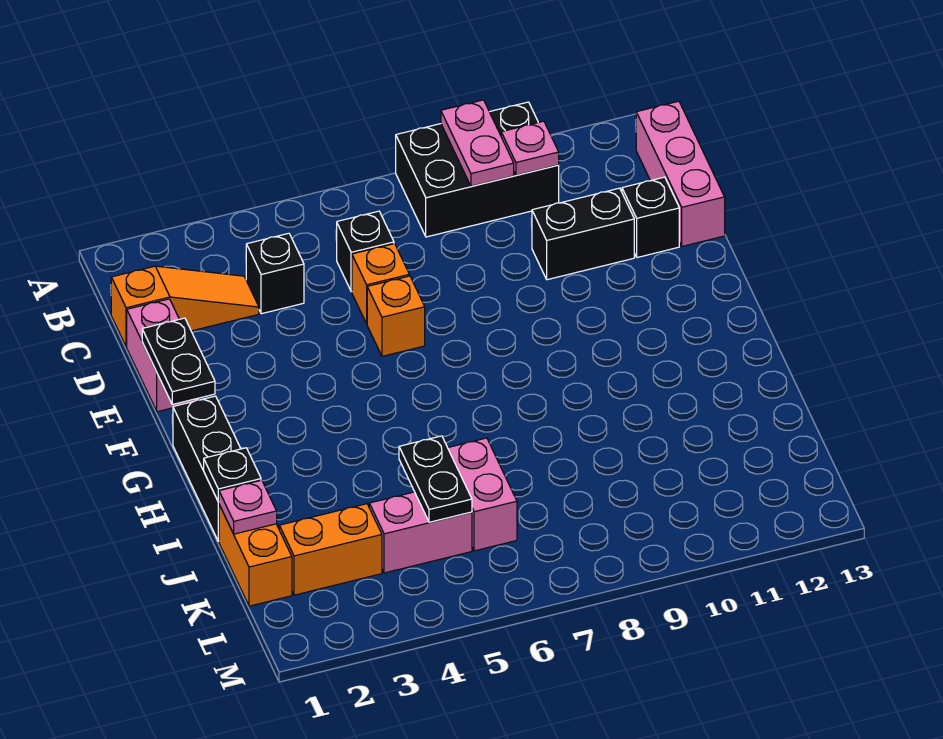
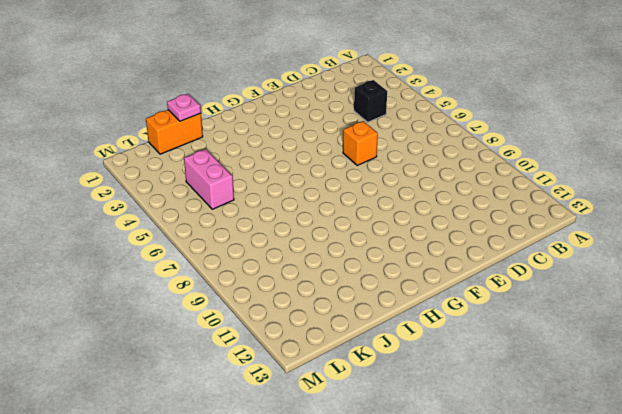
none -> black brick A8:B10 level 1
none -> pink brick B13:D13 level 1
none -> orange slope C1:C3 level 1 top 1

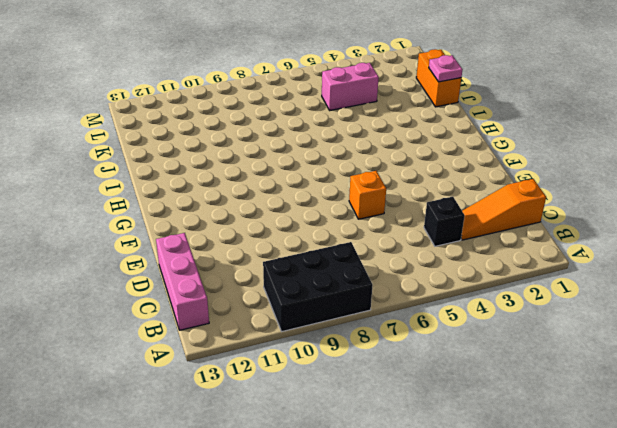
none -> black brick C6 level 1
none -> pink brick D1:E1 level 1
none -> orange brick D6 level 1

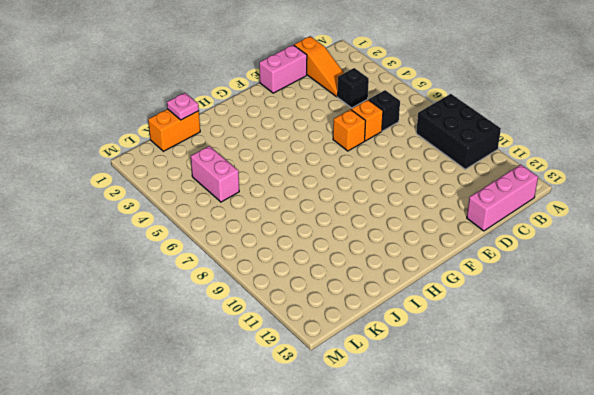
none -> black brick D10:D11 level 1
none -> black brick D12 level 1
none -> black brick G1:I1 level 1

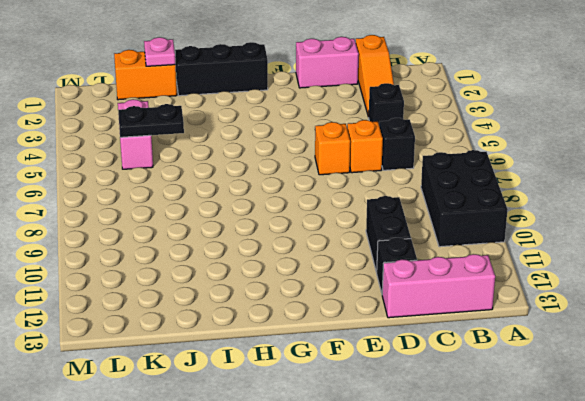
none -> pink brick J6:K6 level 1
none -> orange brick K2:K3 level 1
none -> pink plate A9:B9 level 2

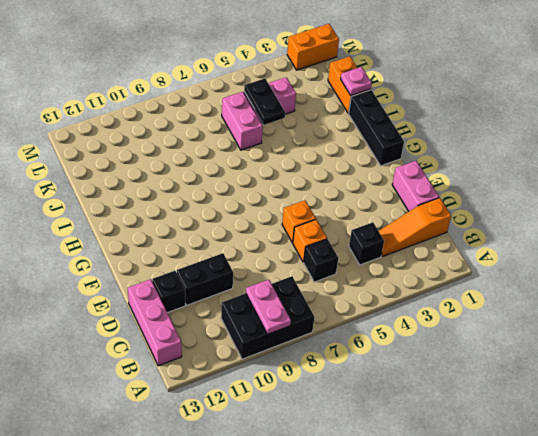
orange brick M1:M2 level 1 -> orange brick K2:K3 level 1
none -> pink plate B10 level 2
none -> black plate E1:F1 level 2
none -> black plate I1 level 2

